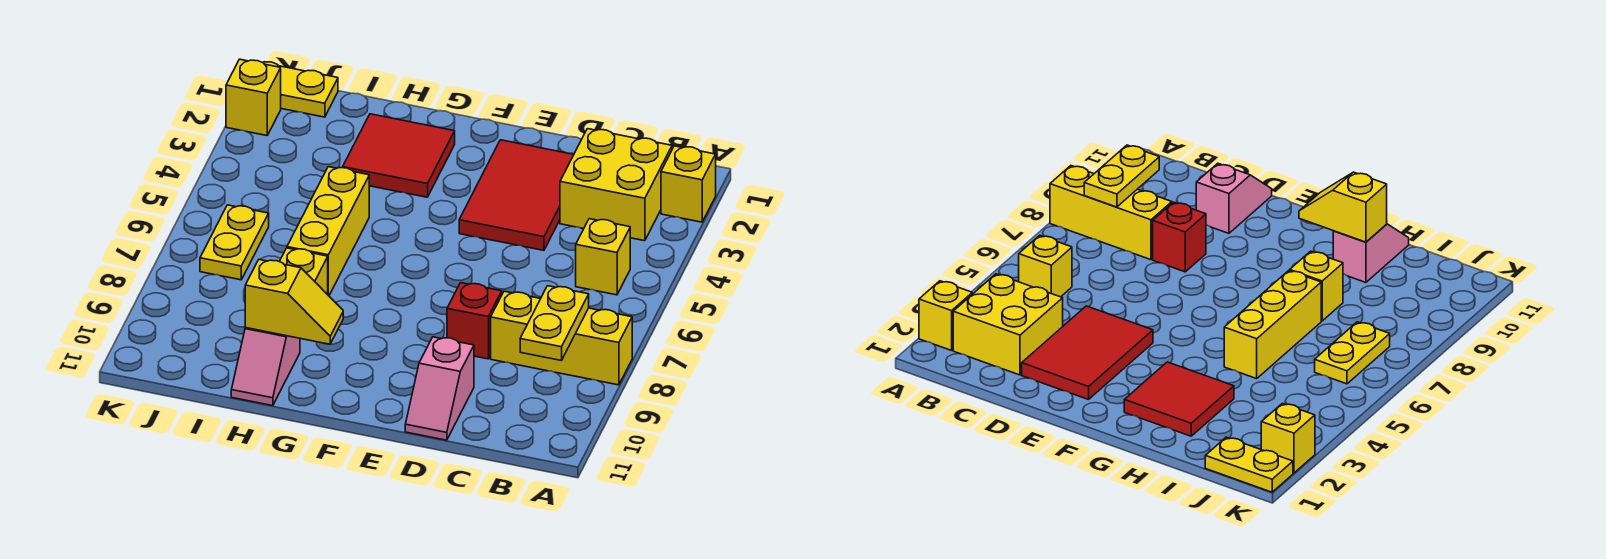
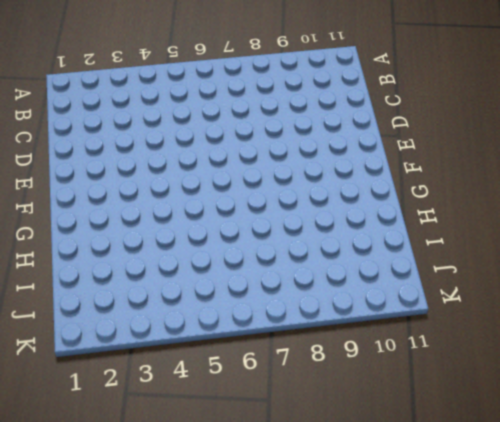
none -> yellow brick A2 level 1
none -> yellow brick A8:C8 level 1
none -> yellow brick B2:C3 level 1

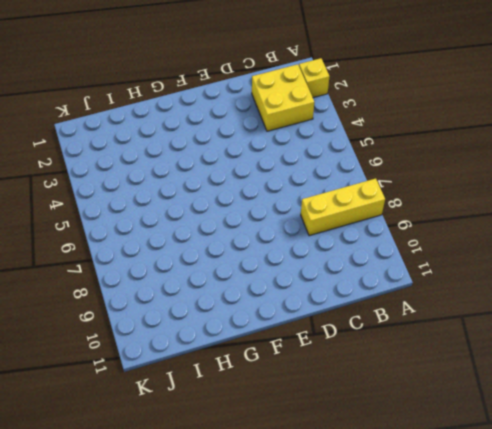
none -> yellow brick B5 level 1
none -> red tile D2:E4 level 1
none -> red brick D8 level 1

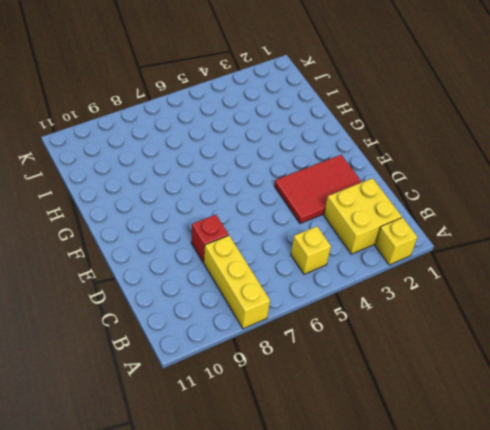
none -> pink slope D10:D11 level 1 top 10
none -> red tile G2:H3 level 1
none -> yellow brick H5:H7 level 1

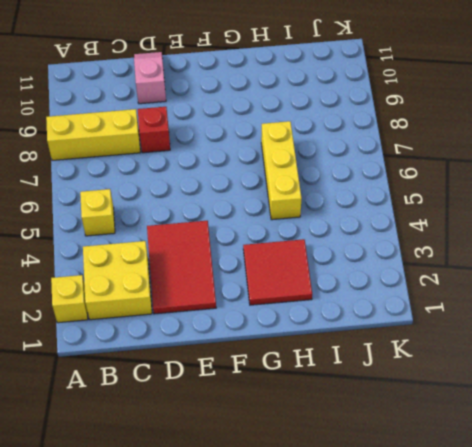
none -> yellow brick H8 level 1
none -> pink slope H10:H11 level 1 top 10
none -> yellow plate J1:K1 level 1

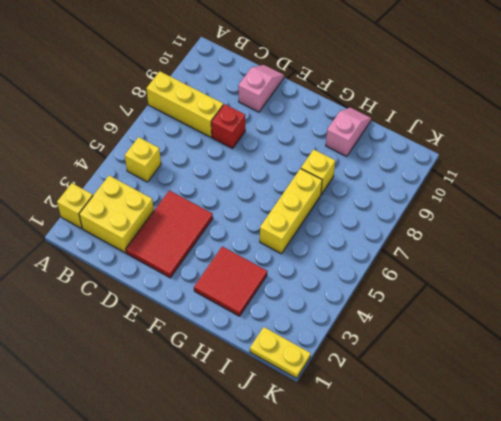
none -> yellow plate J6:J7 level 1
none -> yellow brick K2 level 1
none -> yellow plate B8:B9 level 2

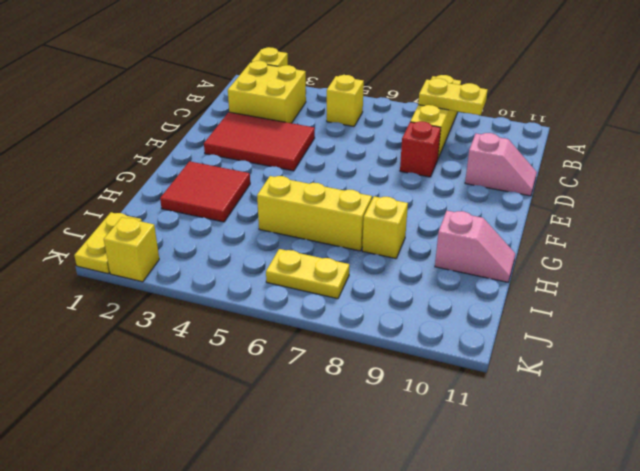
none -> yellow slope G10:H10 level 2 top H

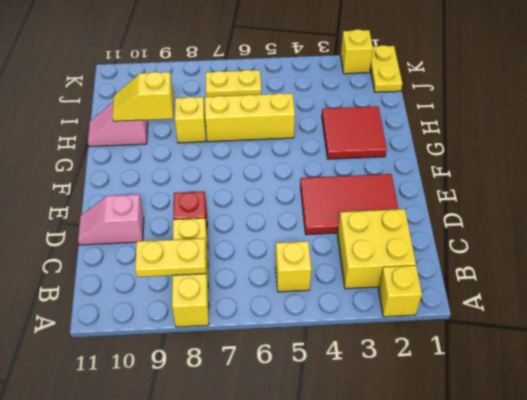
yellow slope H9:H10 level 2 top 9 -> yellow slope G10:H10 level 2 top H

